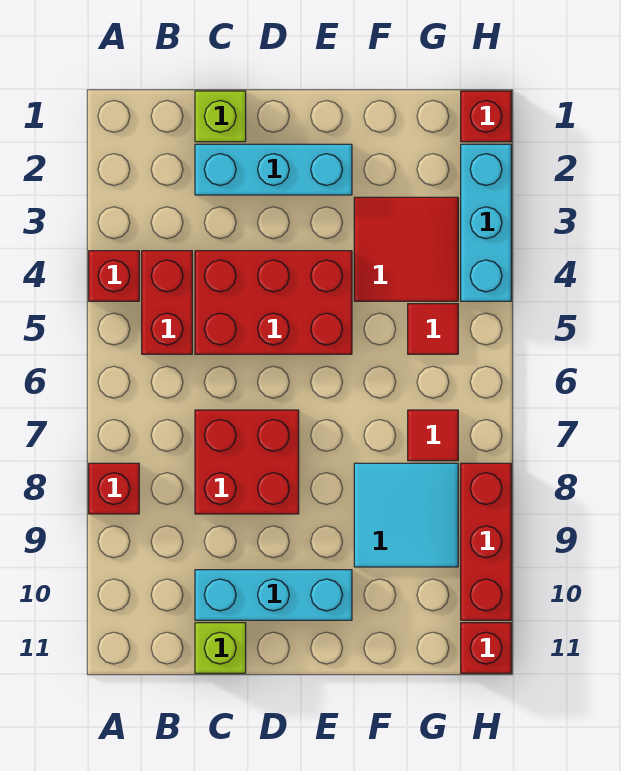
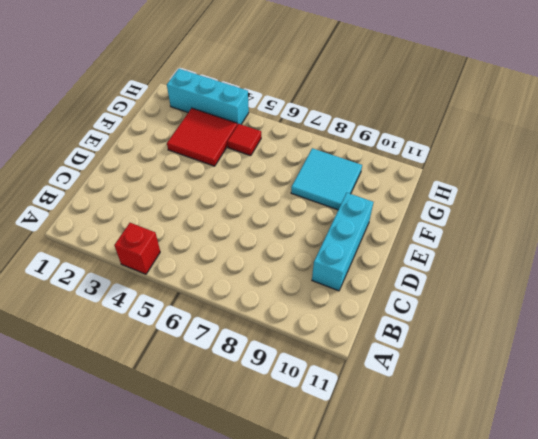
none -> red brick A8 level 1
none -> red brick B4:B5 level 1
none -> lime brick C1 level 1

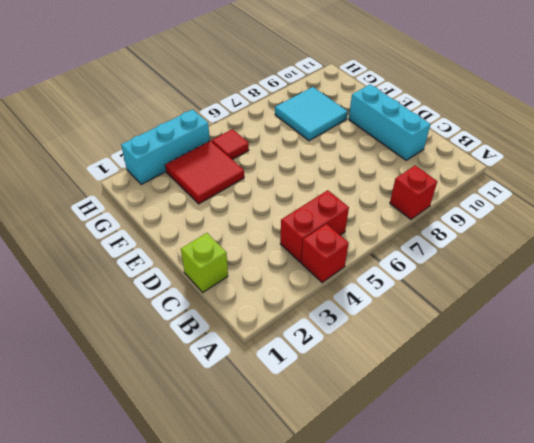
none -> cyan brick C2:E2 level 1
none -> red brick C4:E5 level 1
none -> red brick C7:D8 level 1

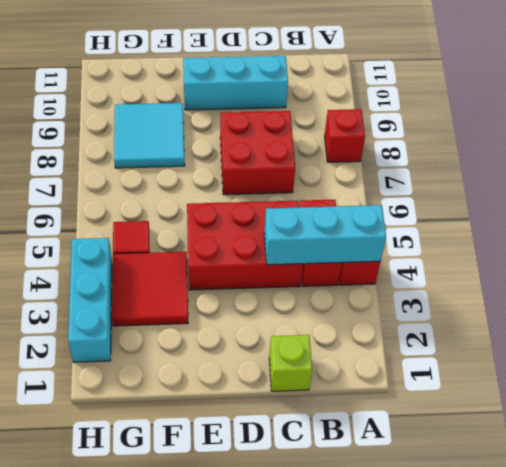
cyan brick A4:C4 level 2 -> cyan brick C2:E2 level 1
none -> lime brick C11 level 1
none -> red tile G7 level 1
none -> red brick H1 level 1

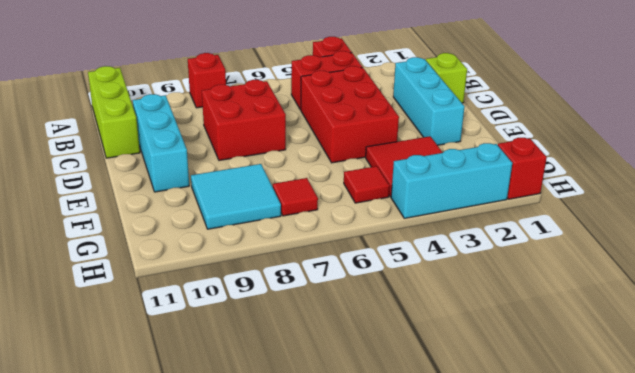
lime brick A11:C11 level 1 -> lime brick C11 level 1
none -> red brick H8:H10 level 1
none -> red brick H11 level 1

